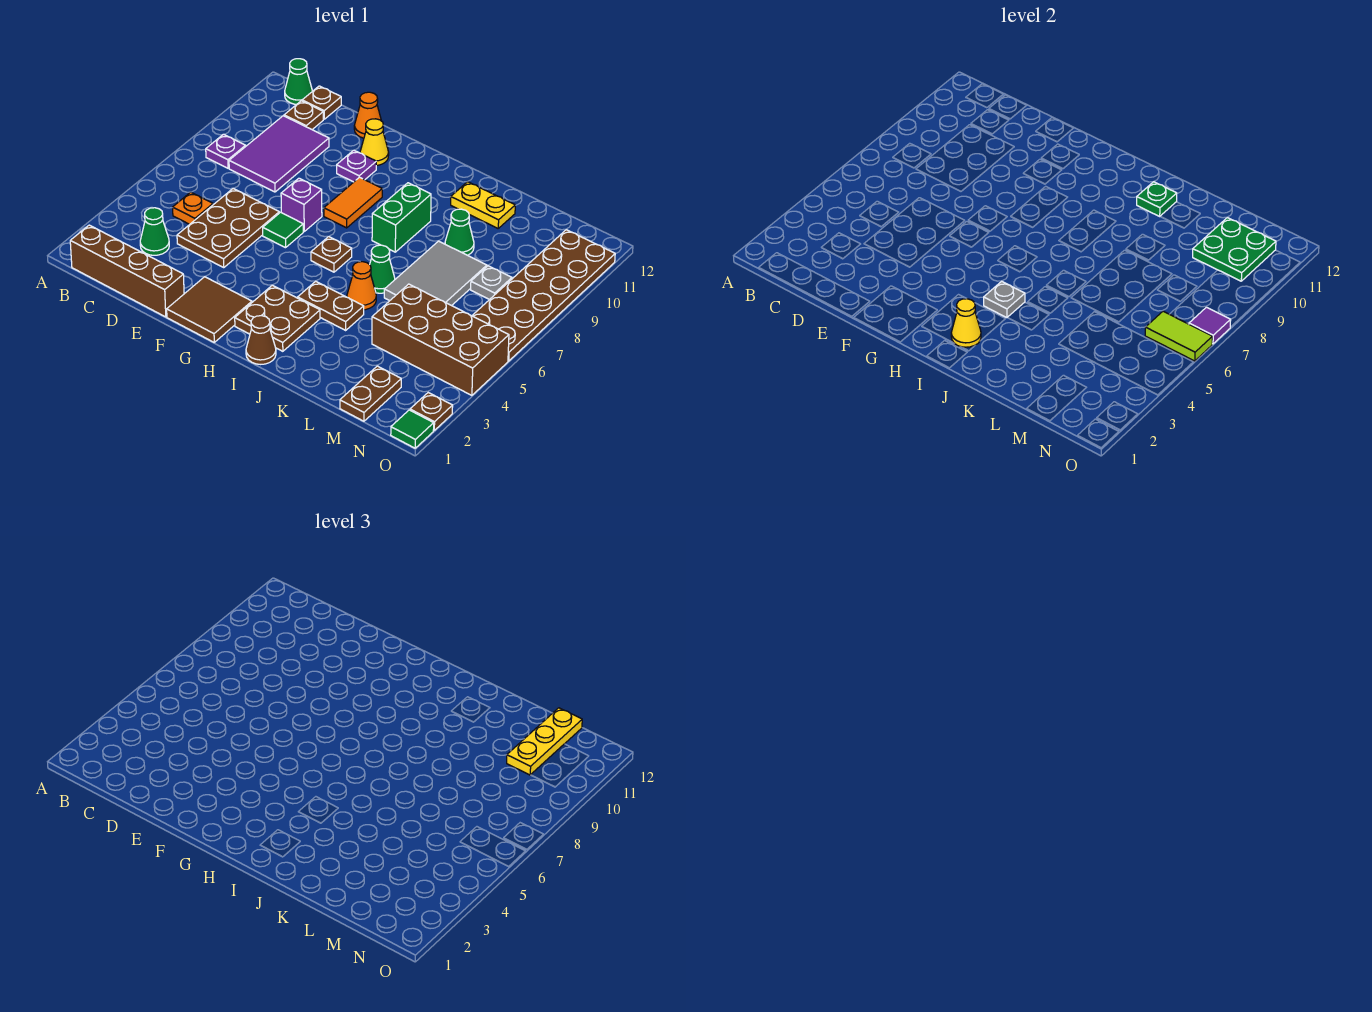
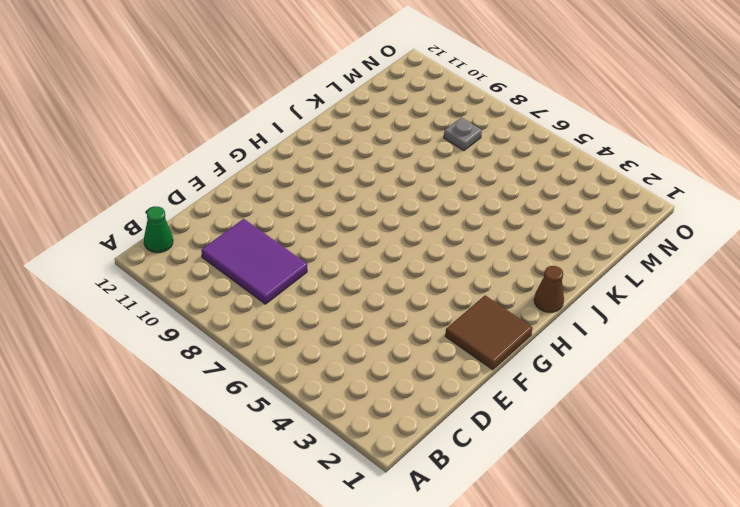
none -> brown brick B1:E1 level 1
none -> purple plate B8 level 1
none -> green cone C3 level 1
none -> orange plate C5 level 1

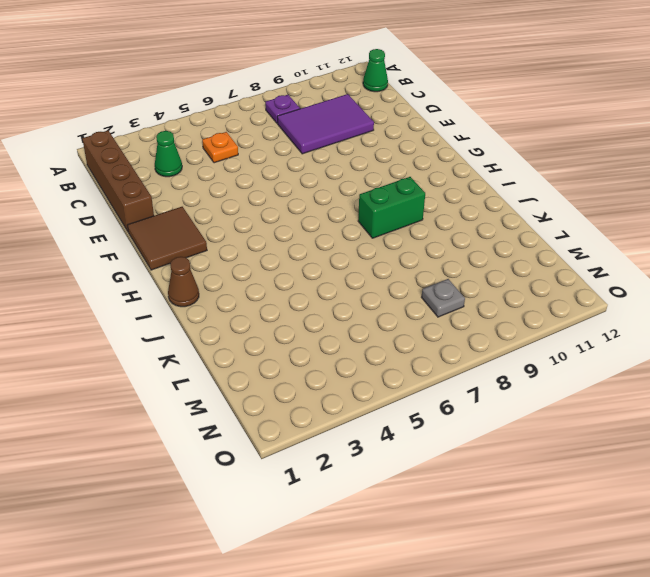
none -> brown plate C11 level 1
none -> brown plate C12 level 1
none -> brown plate D4:E6 level 1
none -> orange cone E12 level 1

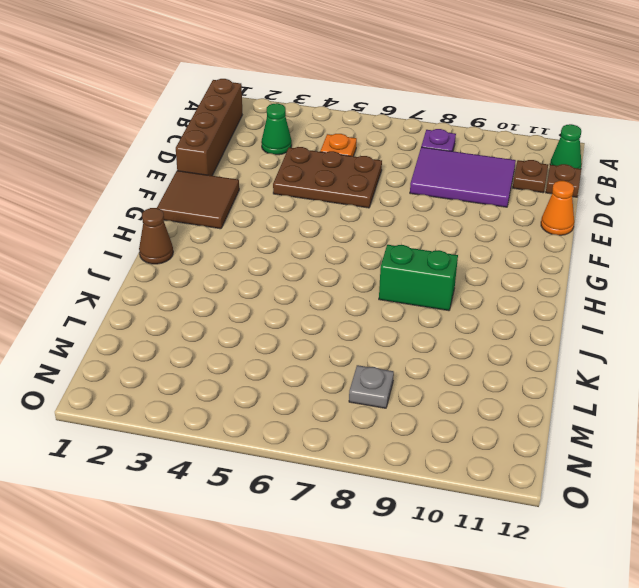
none -> green tile F6 level 1
none -> purple brick F7 level 1
none -> purple plate F10 level 1
none -> yellow cone F11 level 1

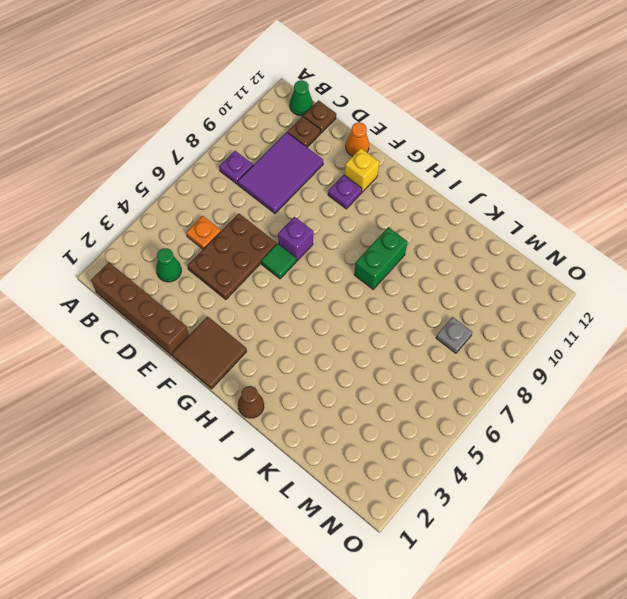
yellow brick F11 level 1 -> yellow cone F11 level 1
none -> orange tile G8:G9 level 1
none -> brown plate H2:I3 level 1
none -> brown plate H6 level 1
none -> brown plate I4:J4 level 1

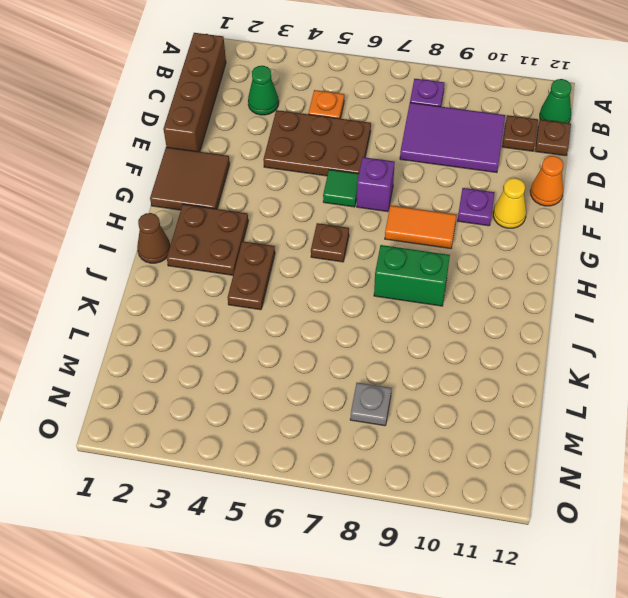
none -> orange cone J5 level 1
none -> green cone J6 level 1
none -> yellow plate J11:K11 level 1
none -> grey tile K6:L8 level 1

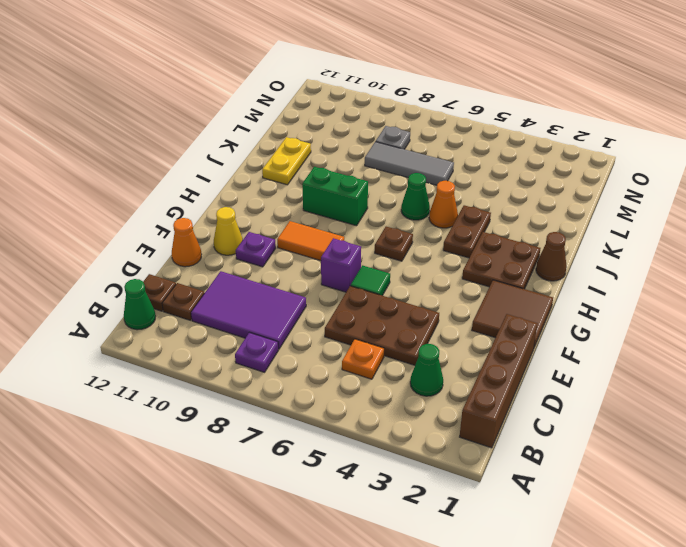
grey tile L6:L8 level 1 -> grey tile K6:L8 level 1
none -> green cone K9 level 1
none -> brown brick L4:O5 level 1
none -> brown plate M1:M2 level 1
none -> brown plate N6:O11 level 1

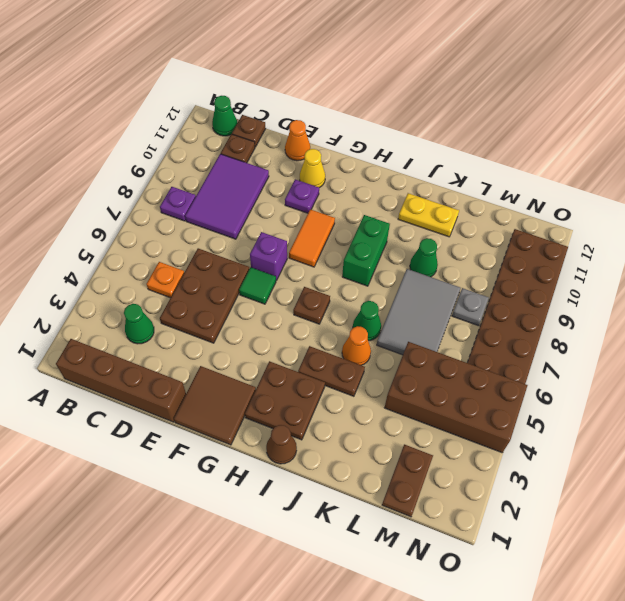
none -> green tile O1 level 1
none -> brown plate O2 level 1
none -> yellow cone I2 level 2
none -> grey plate I4 level 2

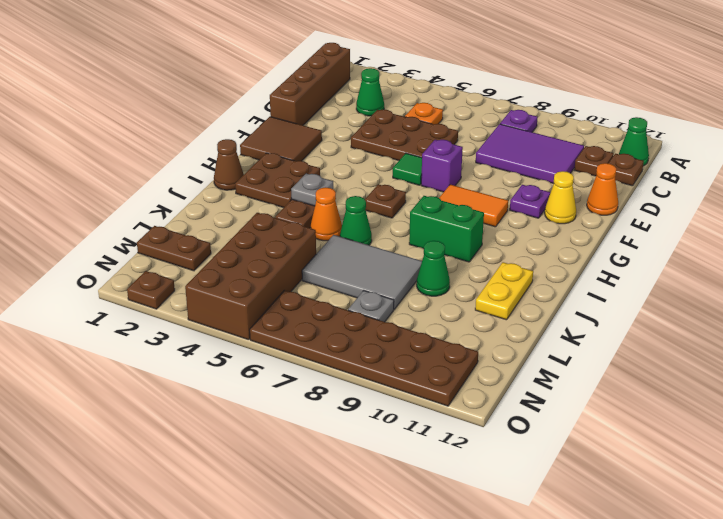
none -> green tile O1 level 1
none -> yellow cone I2 level 2
none -> green plate J11 level 2
none -> green plate M10:N11 level 2

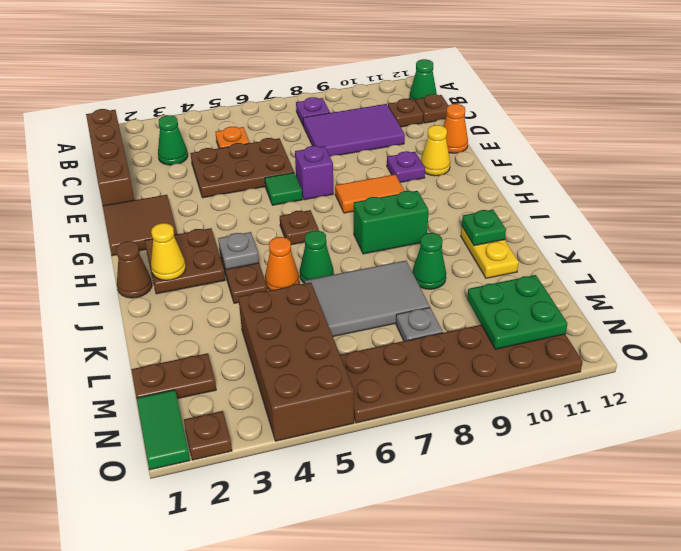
green tile N1:O1 level 1 -> green tile O1 level 1
none -> lime tile N6:O6 level 2
none -> purple tile O7 level 2
none -> yellow plate M10:M12 level 3

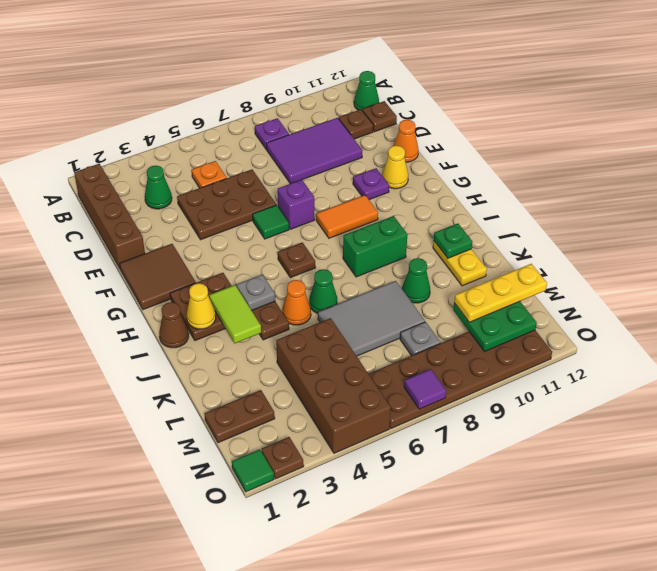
lime tile I3:J3 level 2 -> lime tile N6:O6 level 2

